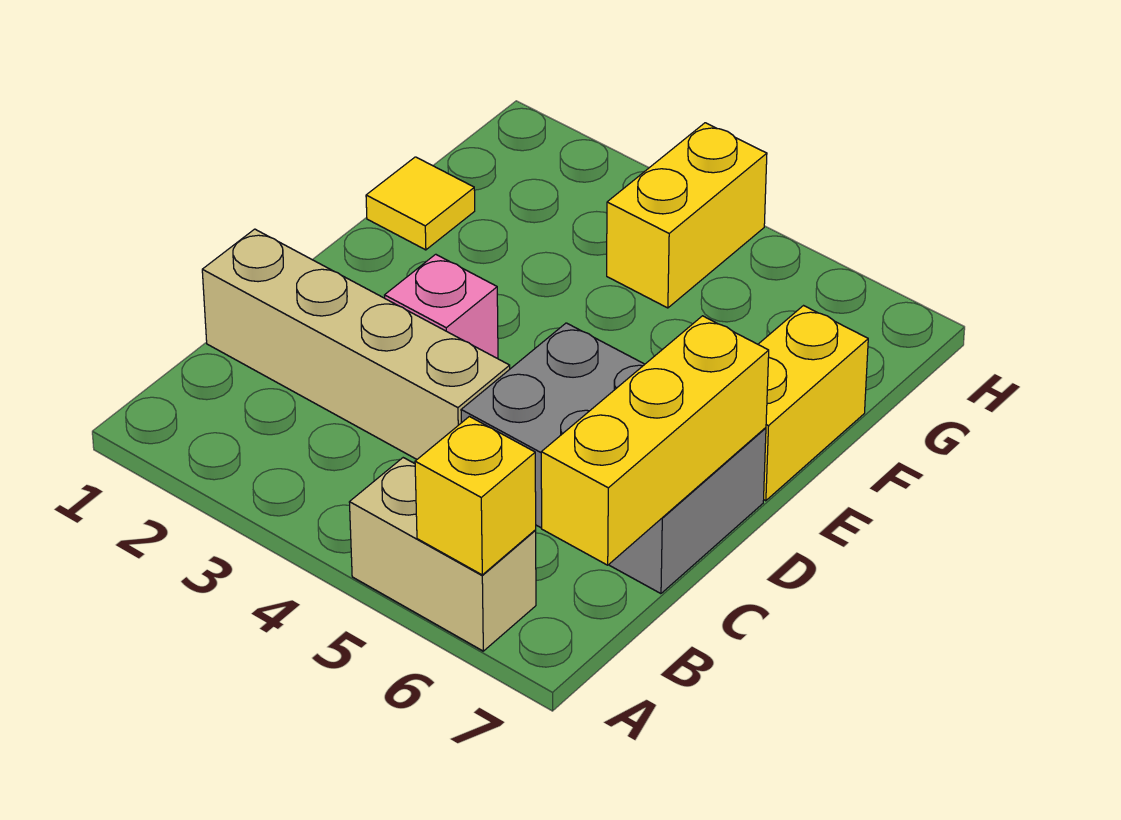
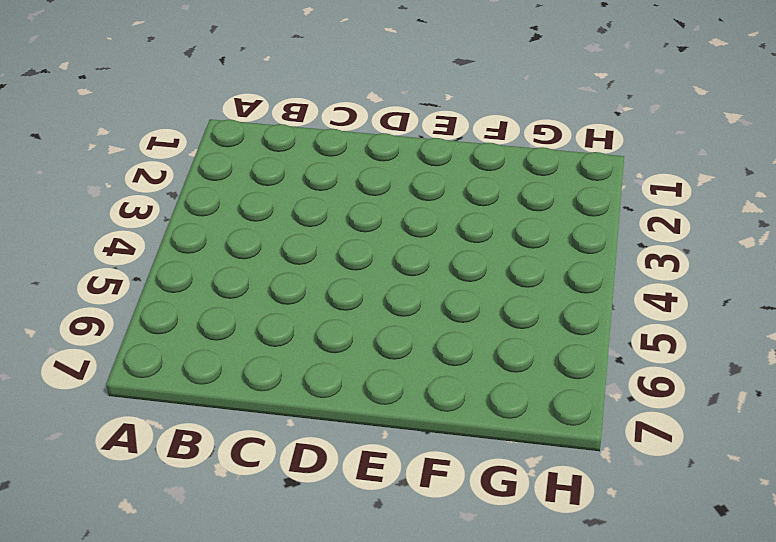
none -> tan brick A5:A6 level 1
none -> tan brick C1:C4 level 1

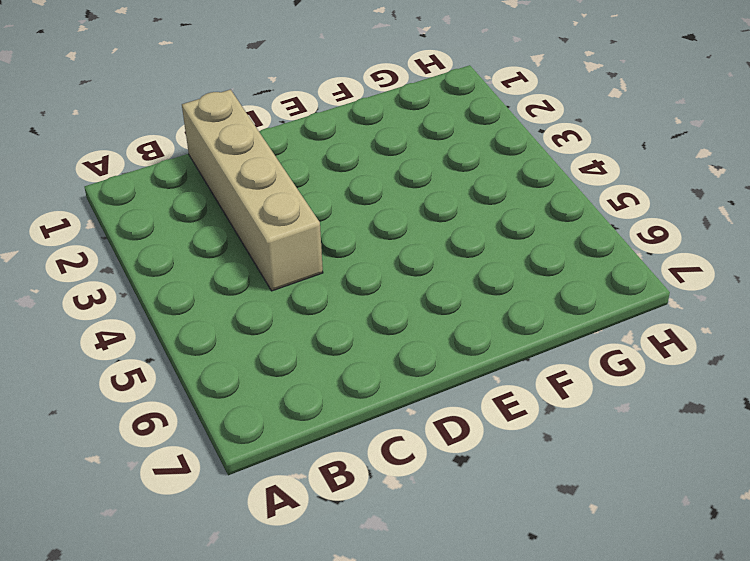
none -> tan brick A5:A6 level 1
none -> grey brick C5:D7 level 1

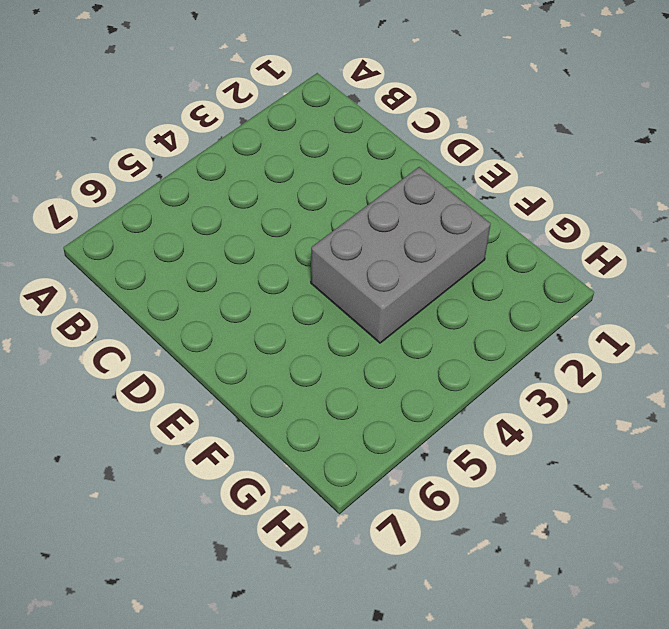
grey brick E2:F4 level 1 -> grey brick C5:D7 level 1
none -> tan brick A5:A6 level 1
none -> tan brick C1:C4 level 1

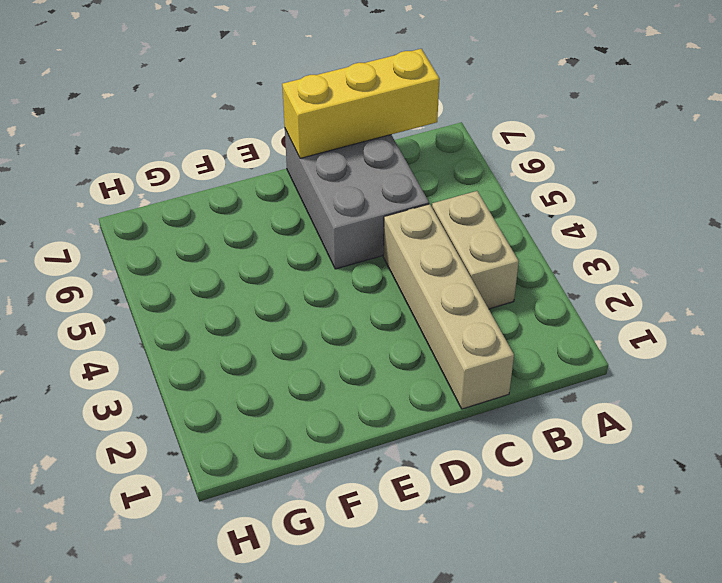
tan brick B3:B4 level 1 -> tan brick A5:A6 level 1
none -> pink brick D3 level 1
none -> yellow brick E7:F7 level 1

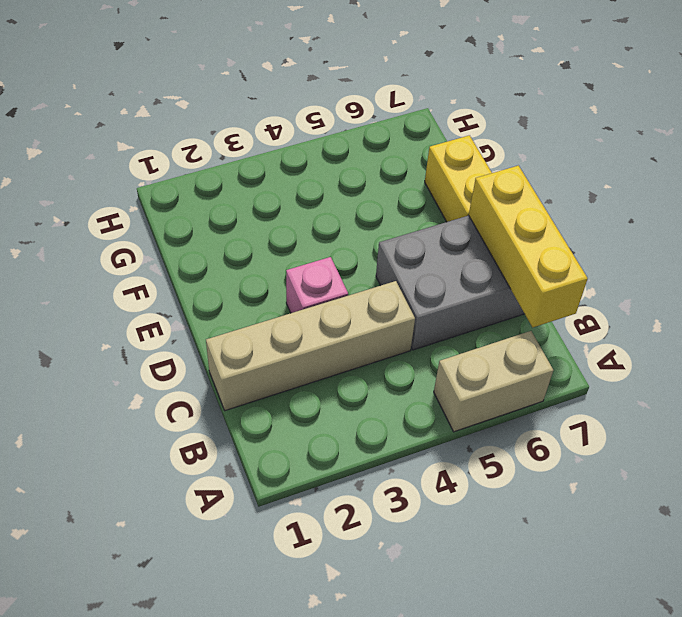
none -> yellow tile F1 level 1
none -> yellow brick G4:H4 level 1

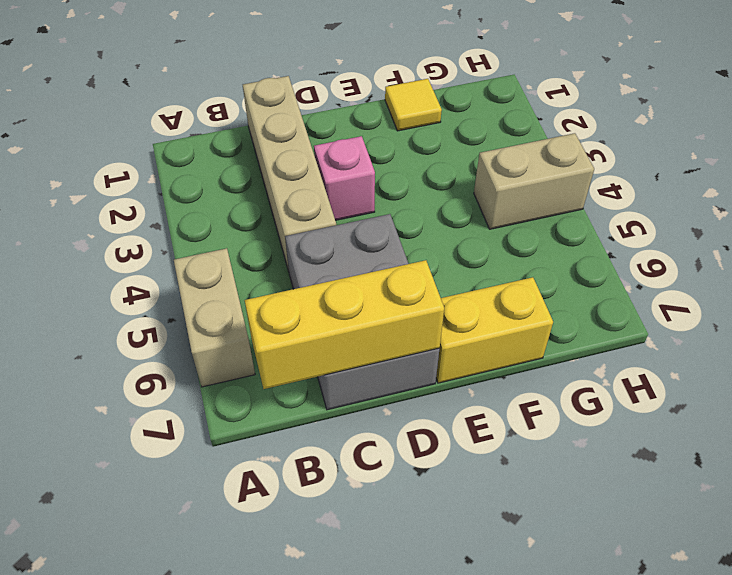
tan brick G4:H4 level 1 -> yellow brick G4:H4 level 1
none -> yellow brick A6 level 2

